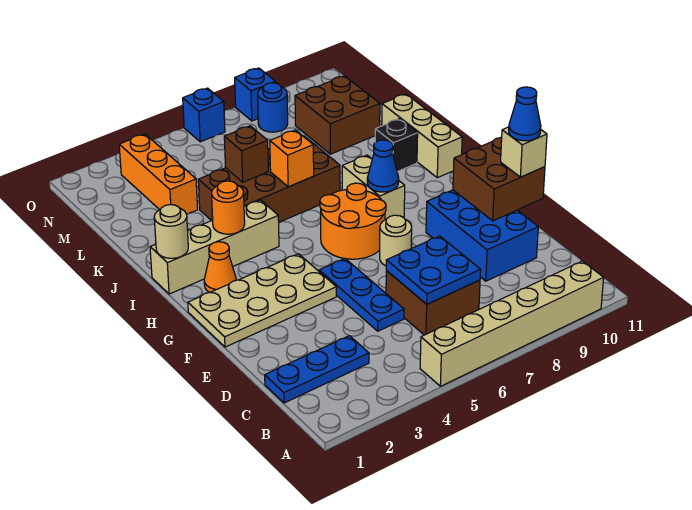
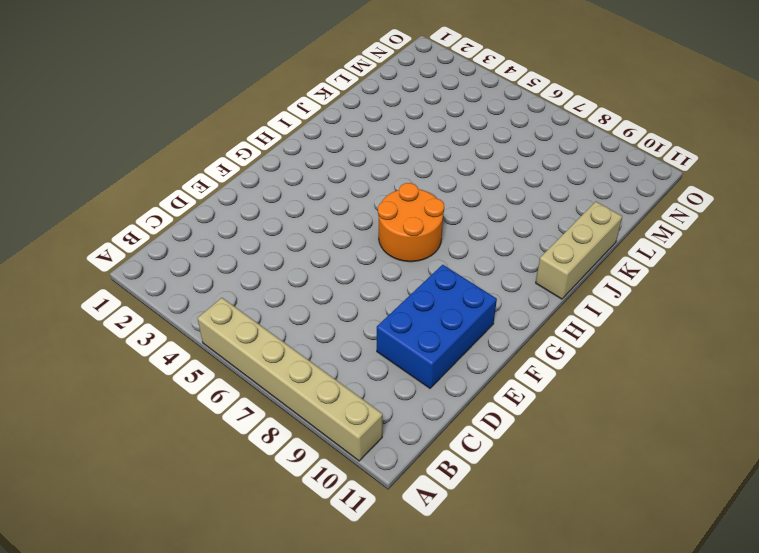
none -> blue plate C1:C3 level 1
none -> brown brick C6:D7 level 1
none -> blue plate D5:F5 level 1

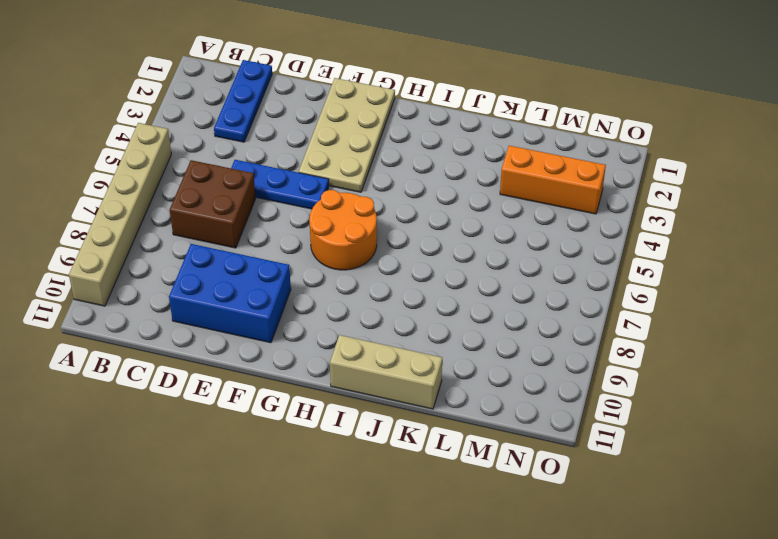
none -> tan round brick F7 level 1
none -> orange cone H2 level 1
none -> tan brick H8:I8 level 1

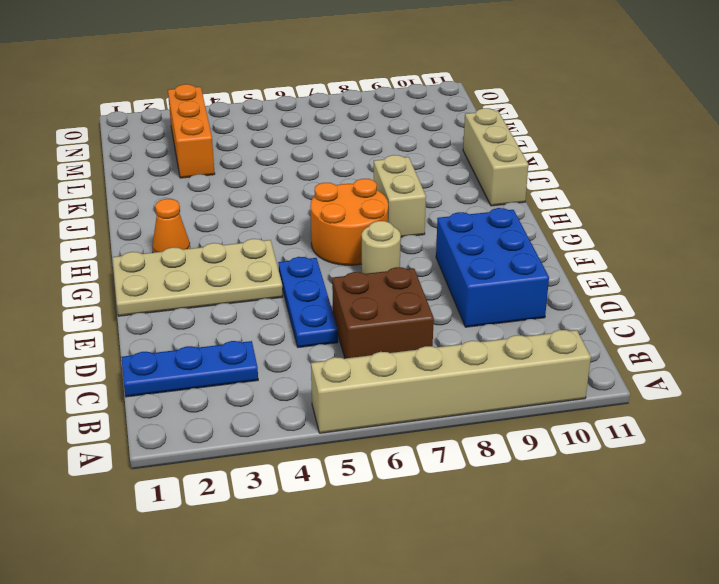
none -> tan brick I1:I4 level 1
none -> brown brick J4:K7 level 1
none -> black brick J10 level 1

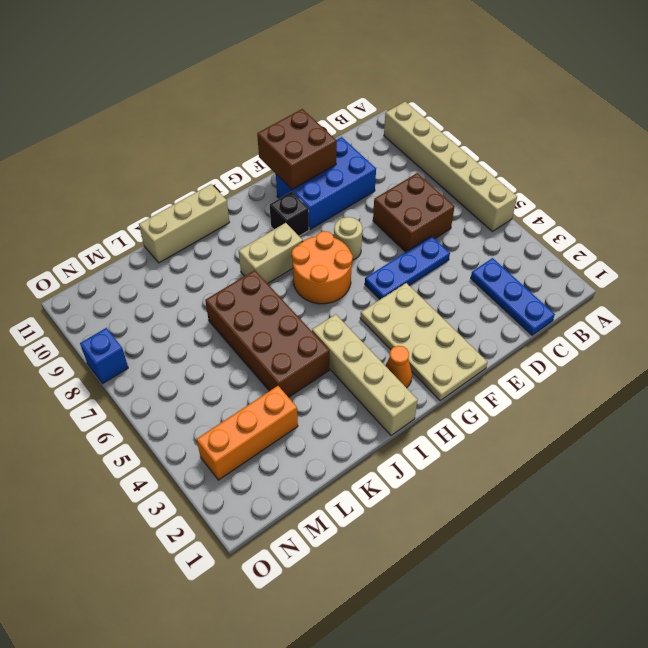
black brick G9 level 1 -> black brick J10 level 1
none -> brown brick L9:M10 level 1
none -> blue round brick N8 level 1
none -> blue brick O6 level 1

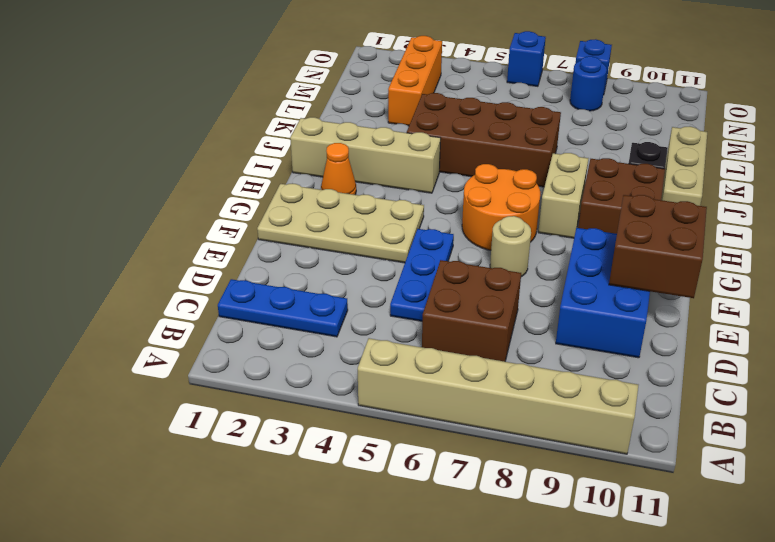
brown brick H9:I10 level 1 -> brown brick L9:M10 level 1
none -> blue plate C6:D7 level 2
none -> blue cone H8 level 2
none -> tan round brick I1 level 2

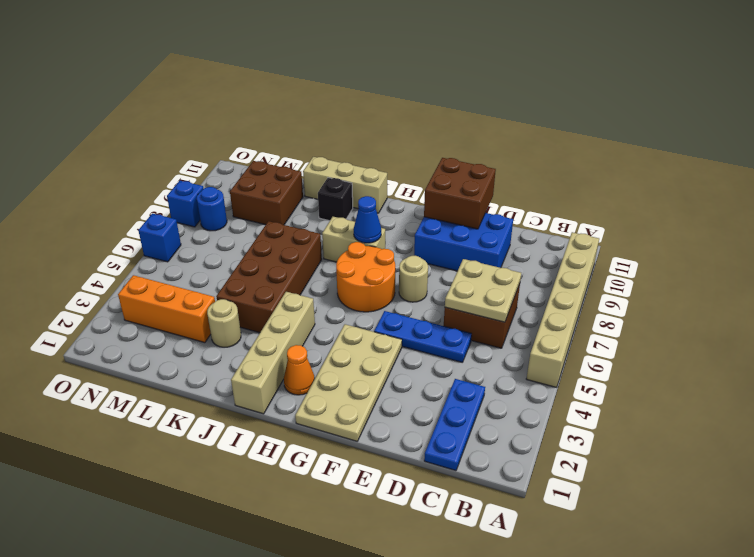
tan plate C6:D7 level 2 -> blue plate C6:D7 level 2
tan round brick K3 level 1 -> tan round brick I1 level 2
none -> orange round brick I3 level 2
none -> orange brick J6 level 2
none -> brown brick K5 level 2

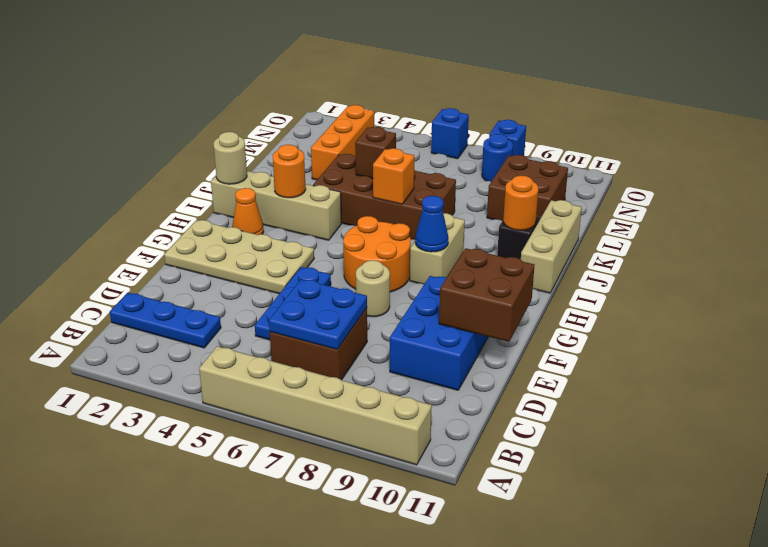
orange round brick J10 level 2 -> none
none -> tan brick E11 level 3
none -> blue cone E11 level 4

